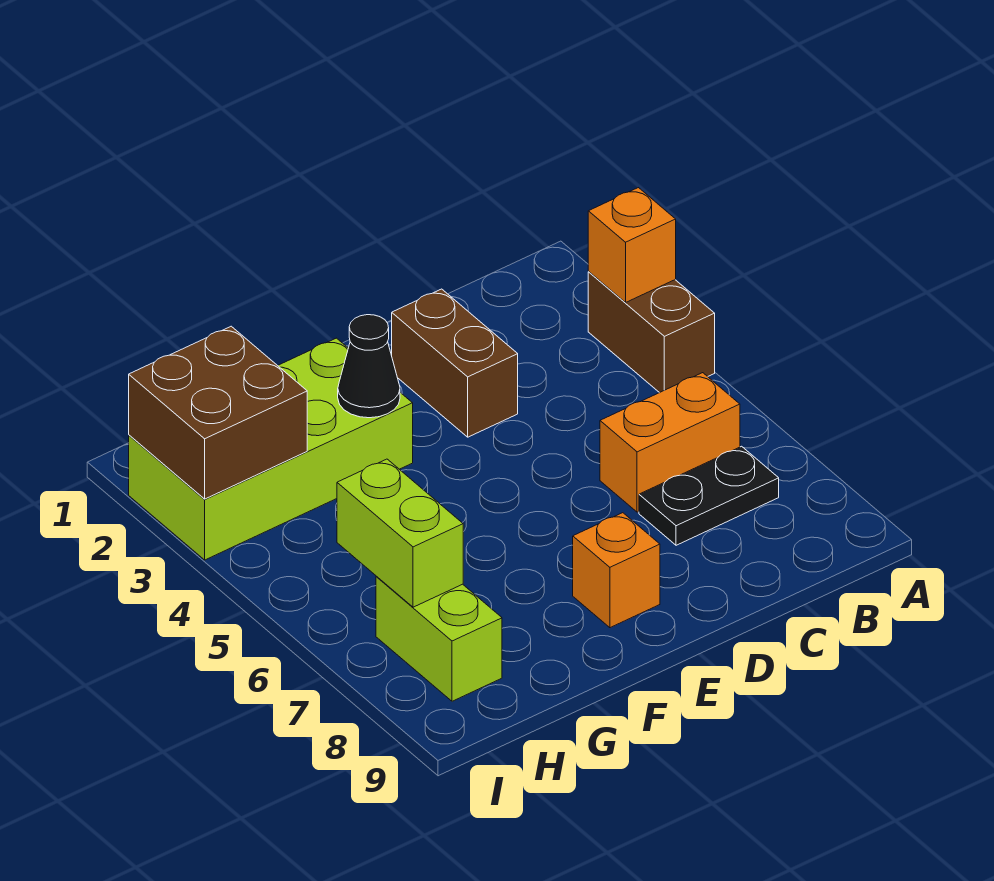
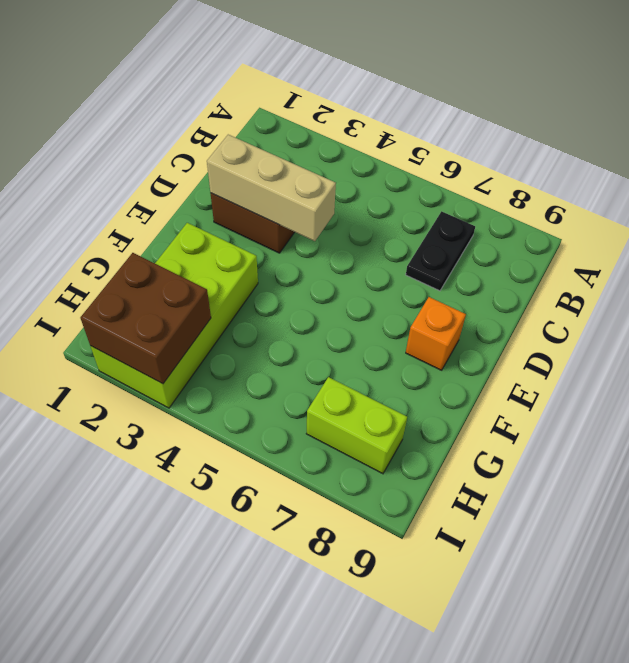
tan brick D2:D4 level 2 -> none
none -> brown brick A3:A4 level 1
none -> orange brick B6:C6 level 1

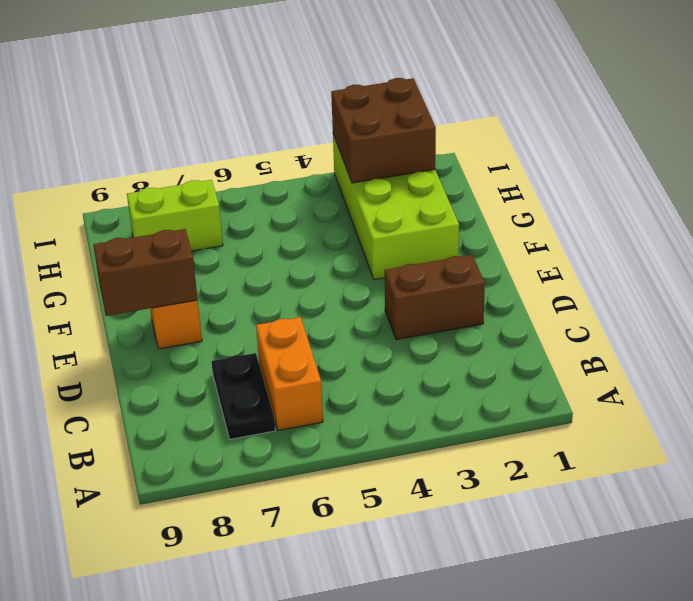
brown brick E8:E9 level 2 -> brown brick A3:A4 level 1
none -> orange brick A3 level 2
none -> black cone F3 level 2

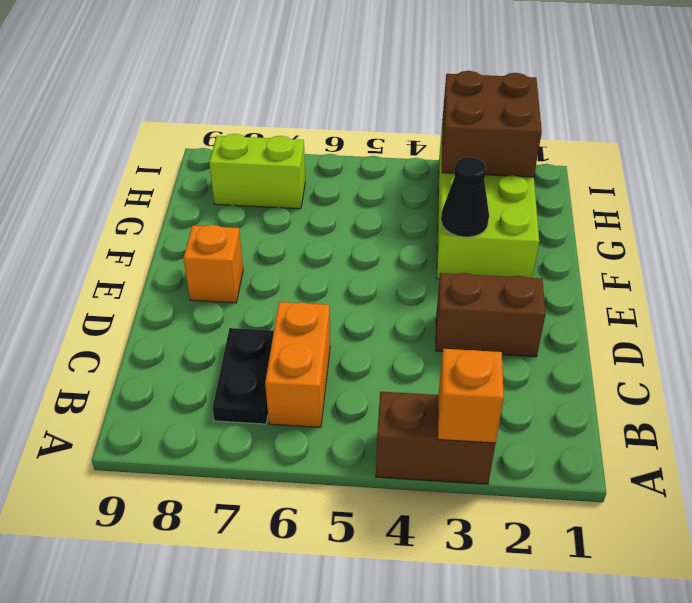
none -> lime brick H6:H7 level 2

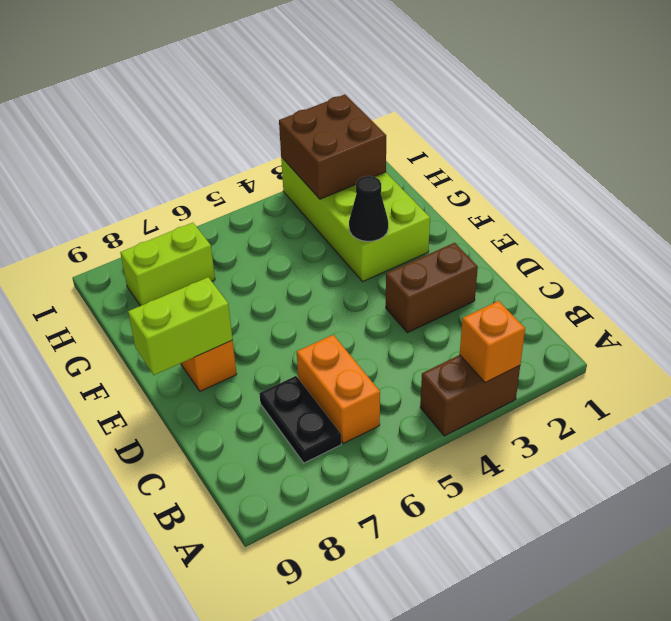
lime brick E8:E9 level 2 -> lime brick H6:H7 level 2

